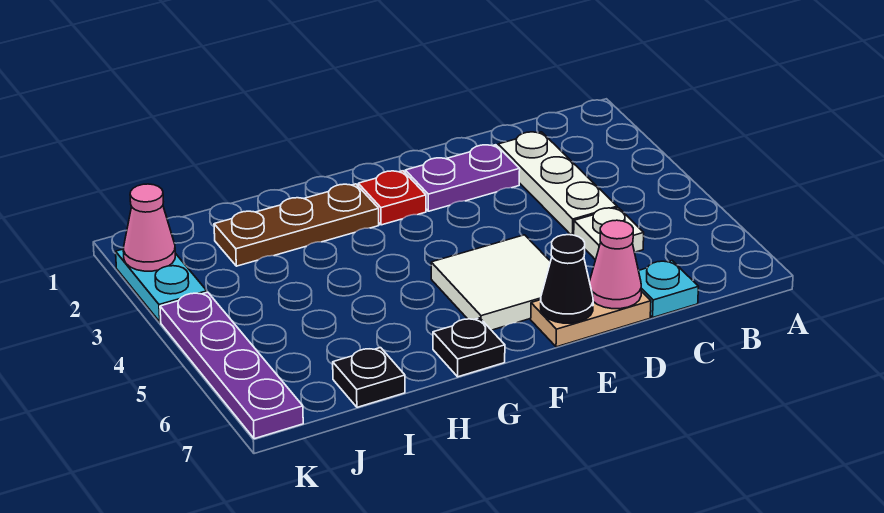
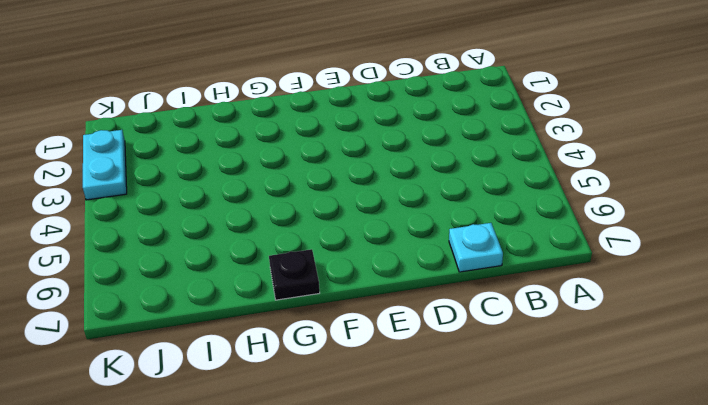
none -> white plate C2:C4 level 1
none -> white plate C5 level 1
none -> purple plate D2:E2 level 1

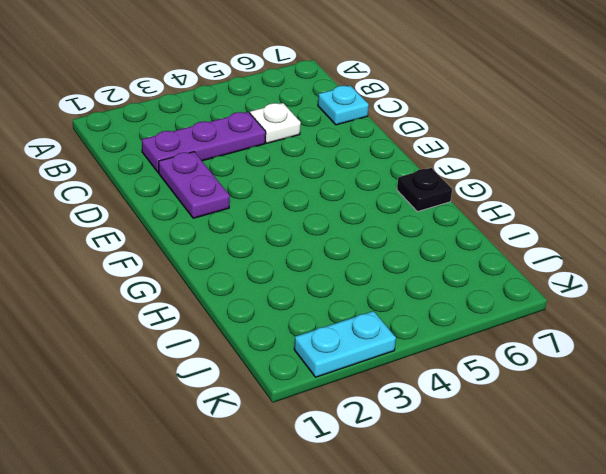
purple plate C2:C4 level 1 -> white plate C2:C4 level 1
none -> tan plate D7:E7 level 1
none -> white tile E5:F6 level 1
none -> red plate F2 level 1

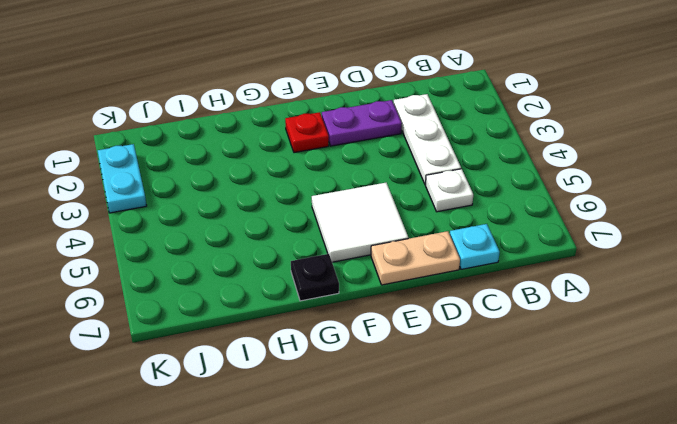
none -> brown plate G2:I2 level 1
none -> black plate I7 level 1
none -> purple plate K4:K7 level 1

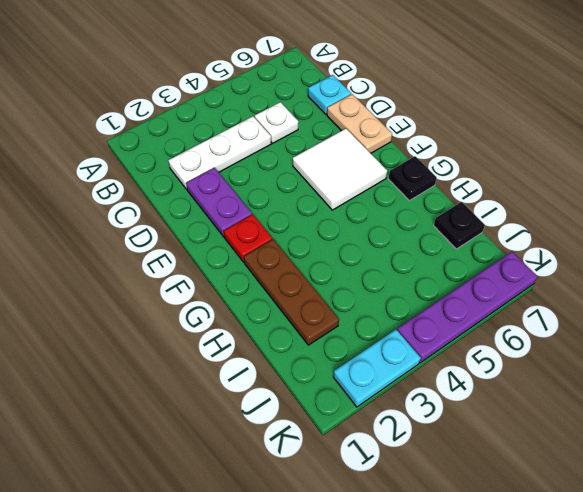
none -> pink cone D7 level 2
none -> black cone E7 level 2
none -> pink cone K2 level 2

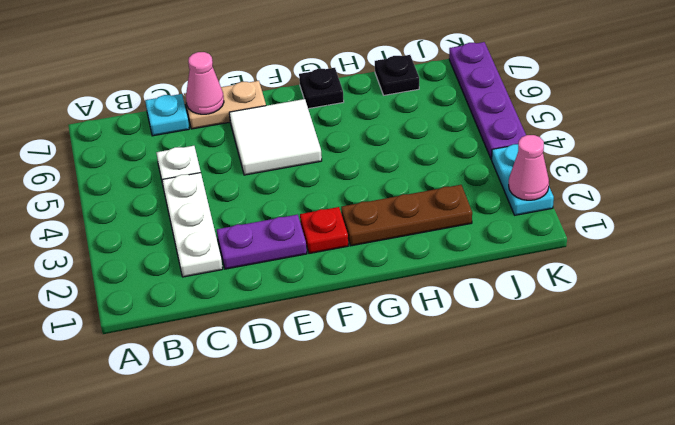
none -> black cone E7 level 2

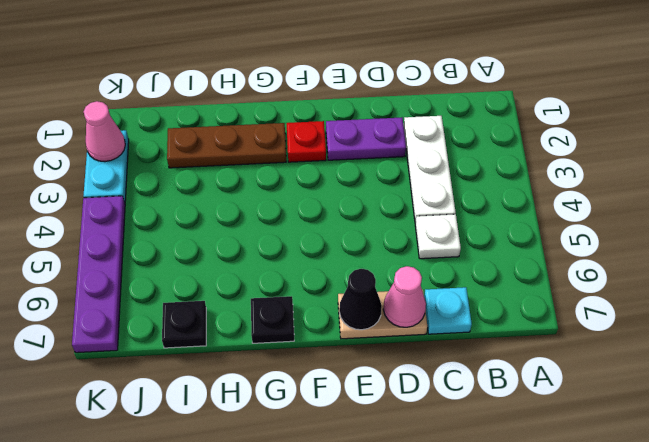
none -> white tile E5:F6 level 1

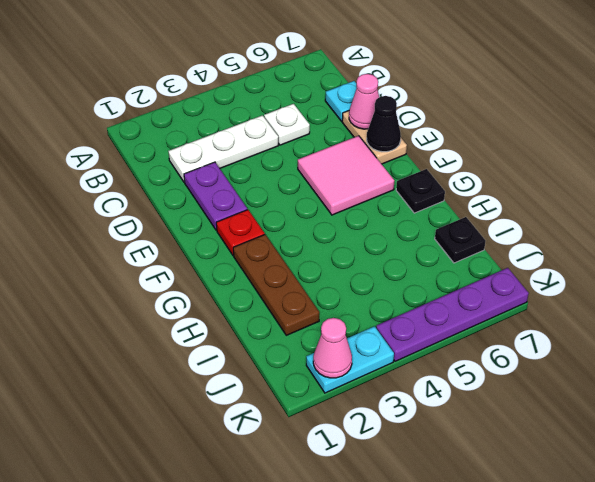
pink tile E5:F6 level 1 -> white tile E5:F6 level 1

